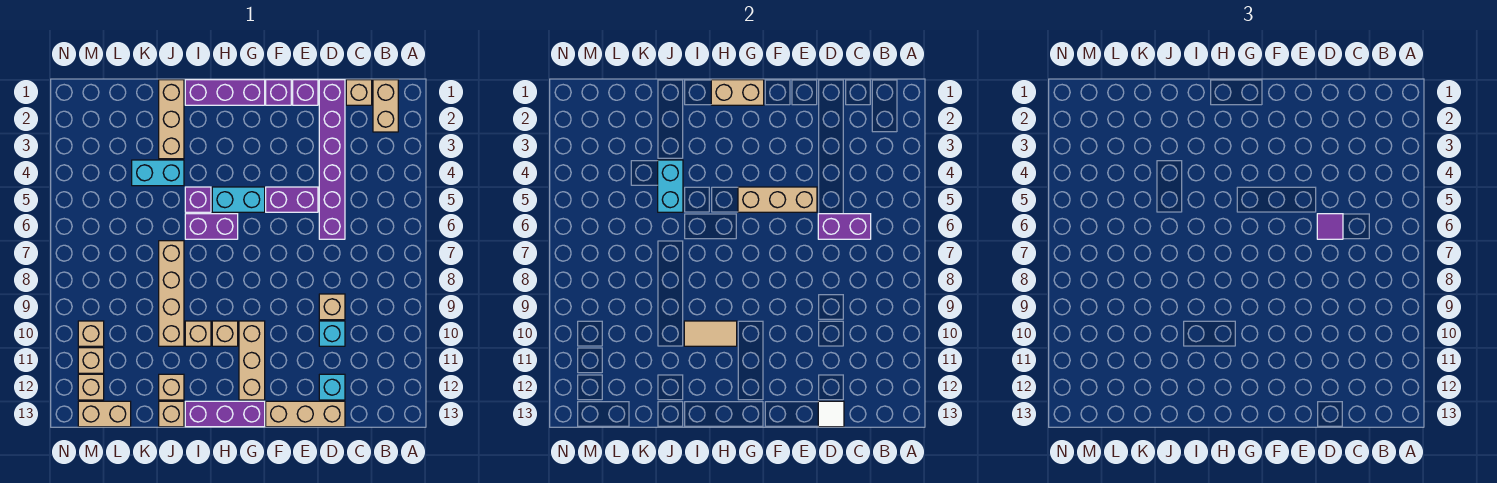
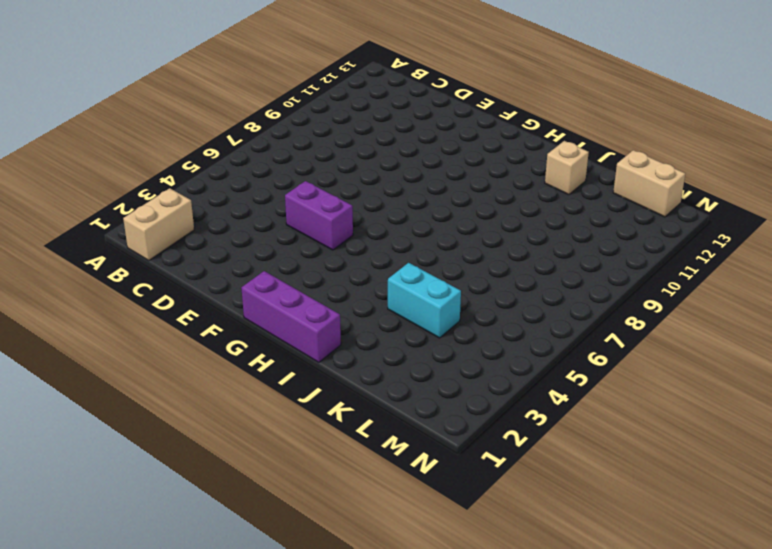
none -> tan brick C1 level 1
none -> purple brick D1:D6 level 1
none -> tan brick D9 level 1
none -> cyan brick D10 level 1

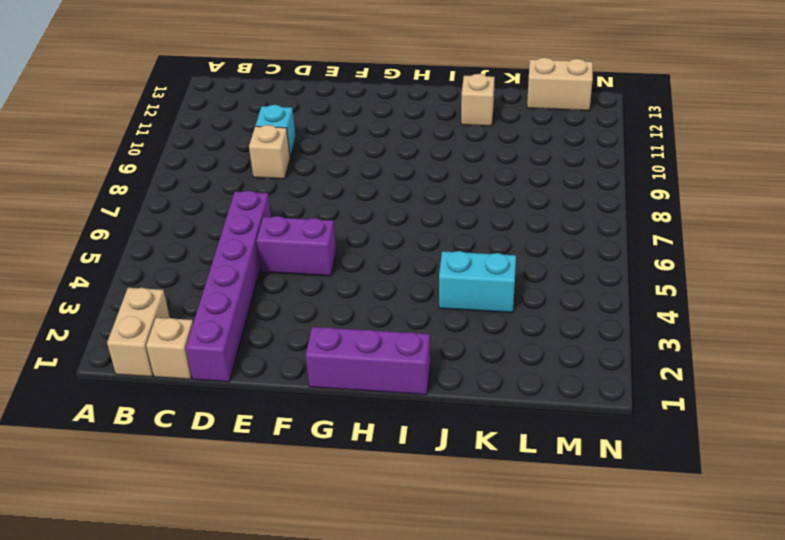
none -> cyan brick D12 level 1
none -> tan brick D13:F13 level 1
none -> purple brick E1 level 1
none -> purple brick F1 level 1

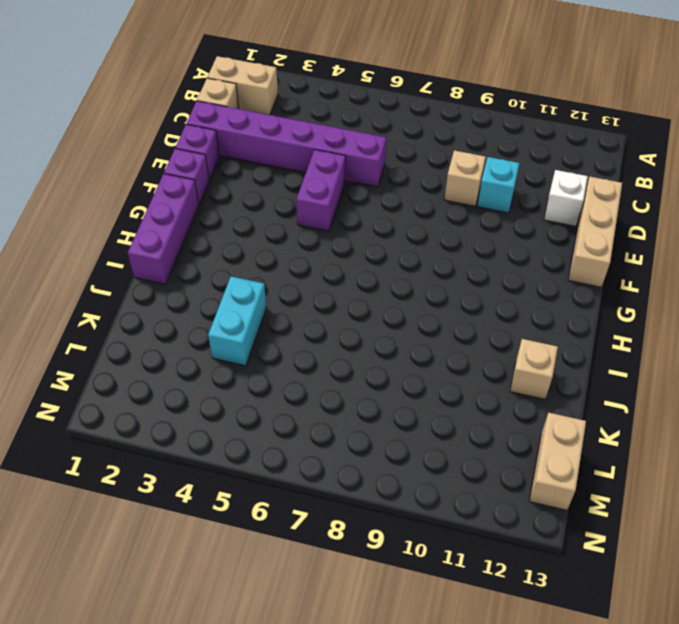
white brick D12 level 1 -> cyan brick D12 level 1
none -> cyan brick G5:H5 level 1
none -> tan brick G10:G12 level 1
none -> purple brick G13:I13 level 1
none -> purple brick H6:I6 level 1

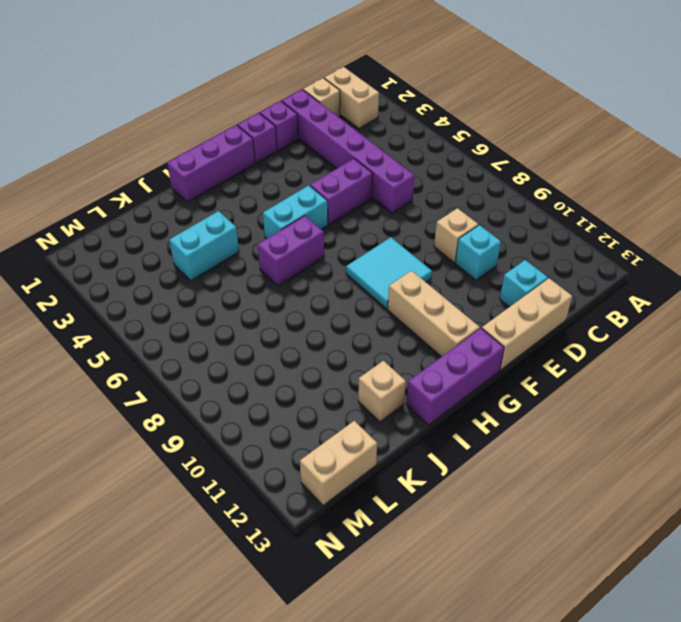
cyan tile F8:G9 level 1 -> none
none -> tan brick H10 level 1
none -> purple brick I5 level 1
none -> tan brick I10 level 1
none -> tan brick J1:J3 level 1

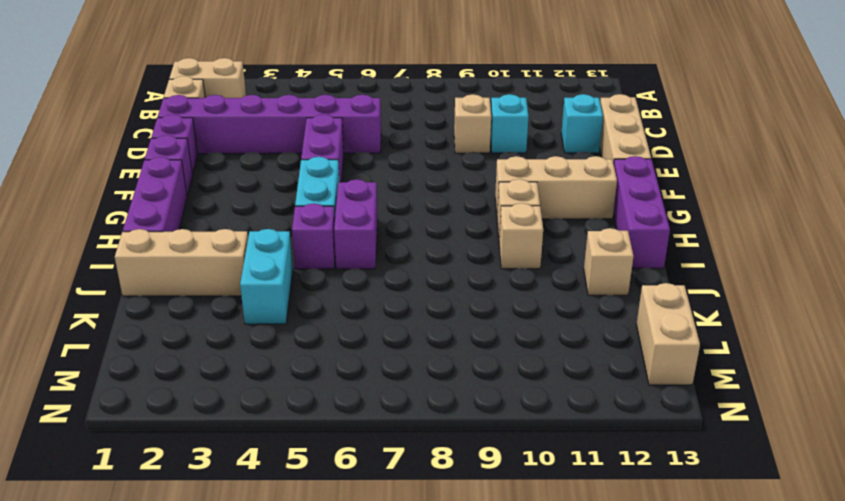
none -> tan brick J7:J10 level 1
none -> tan brick J13 level 1
none -> tan brick M10 level 1
none -> tan brick M11 level 1

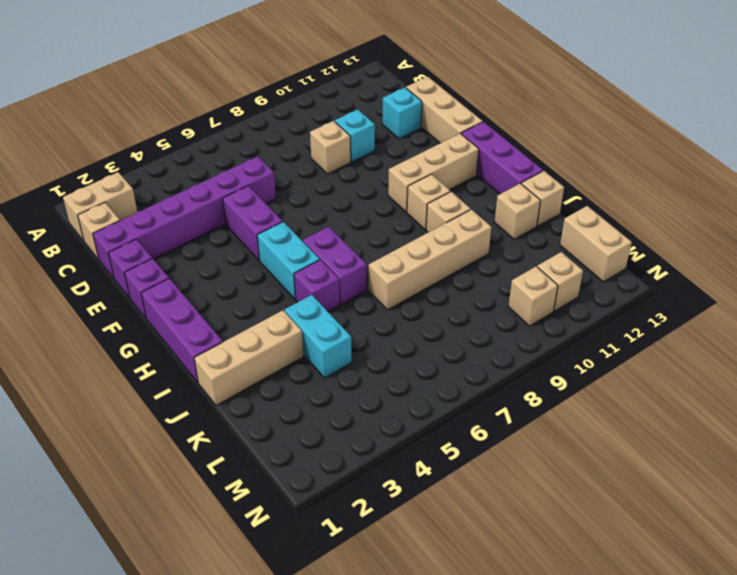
none -> tan brick M12 level 1
none -> purple brick C6:D6 level 2
none -> white tile D13 level 2
none -> tan brick E5:G5 level 2

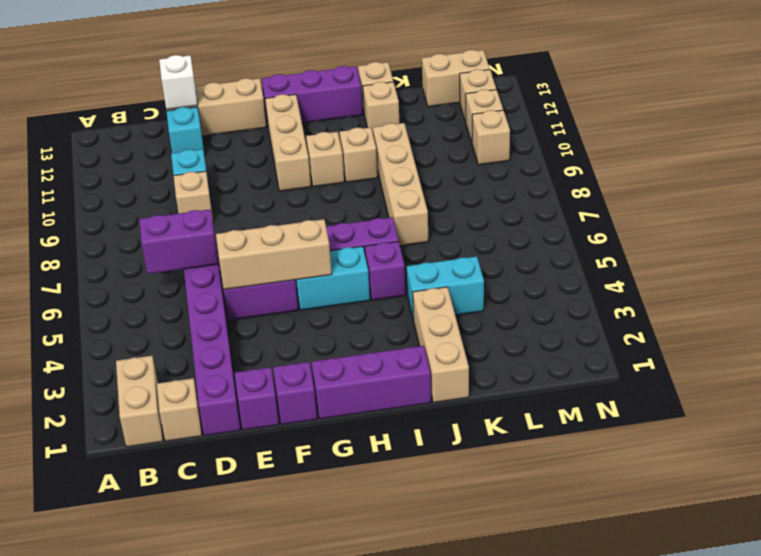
white brick D13 level 2 -> white tile D13 level 2
none -> tan brick G1:H1 level 2
none -> tan tile H10:I10 level 2
none -> cyan brick J4:J5 level 2
none -> purple tile D6 level 3

